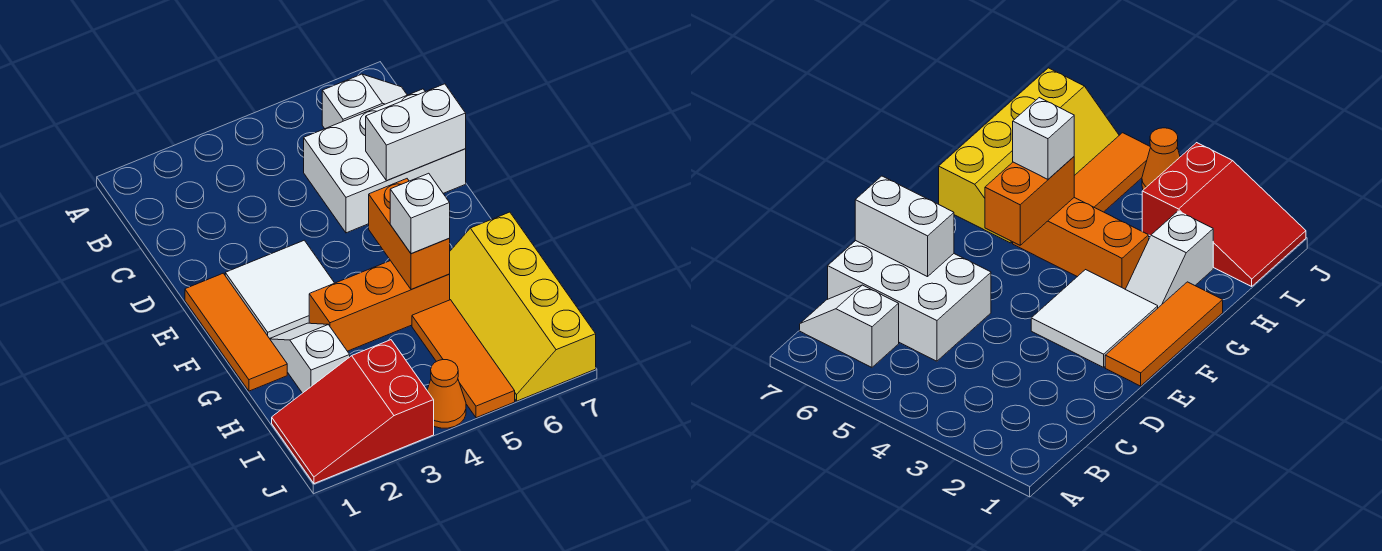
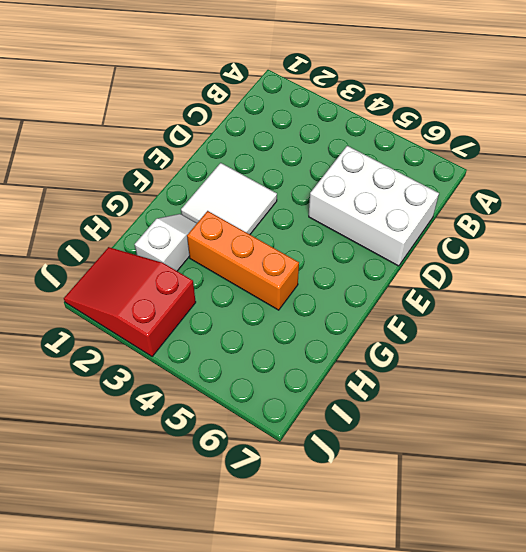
none -> white slope B6:B7 level 1 top 6
none -> orange tile E1:G1 level 1
none -> yellow slope G6:J7 level 1 top 7

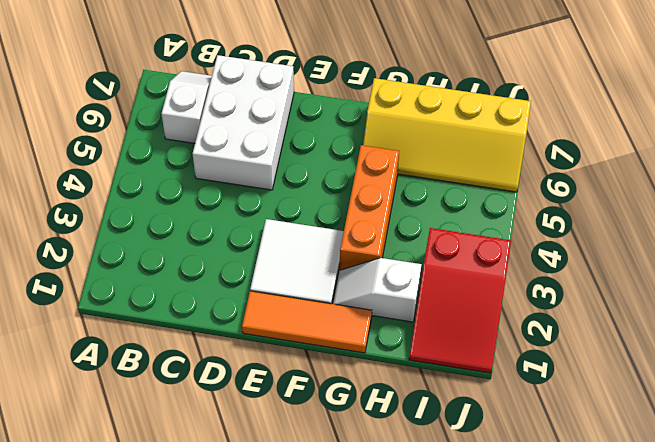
none -> orange tile H5:J5 level 1
none -> orange cone J4 level 1
none -> white brick D6:D7 level 2

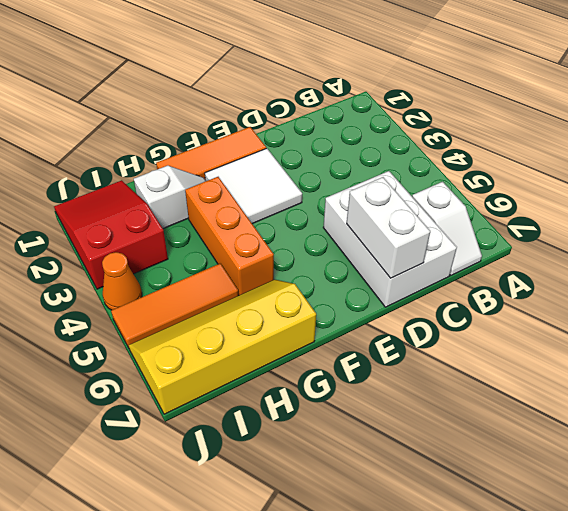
none -> orange brick F5:G5 level 2
none -> white brick G5 level 3

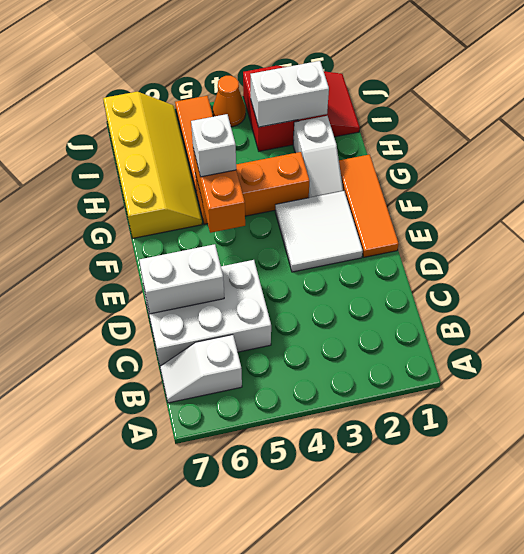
white brick I2:I3 level 2 -> none

